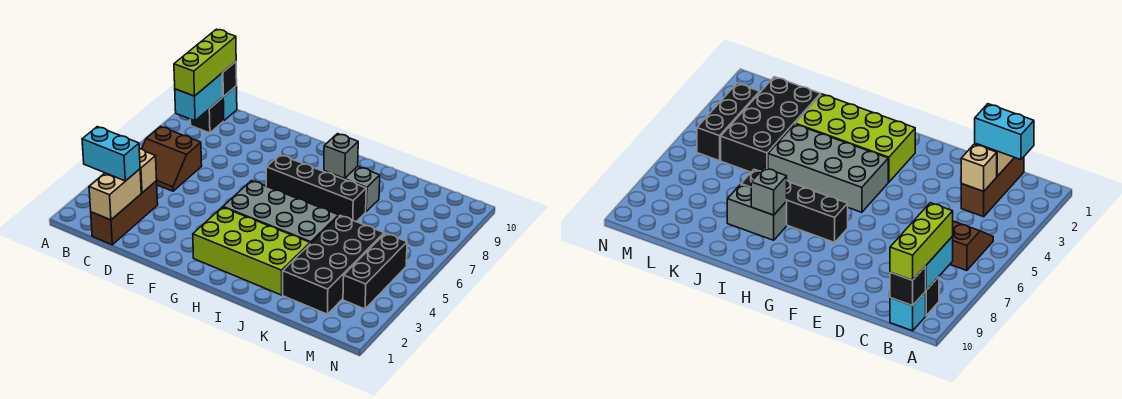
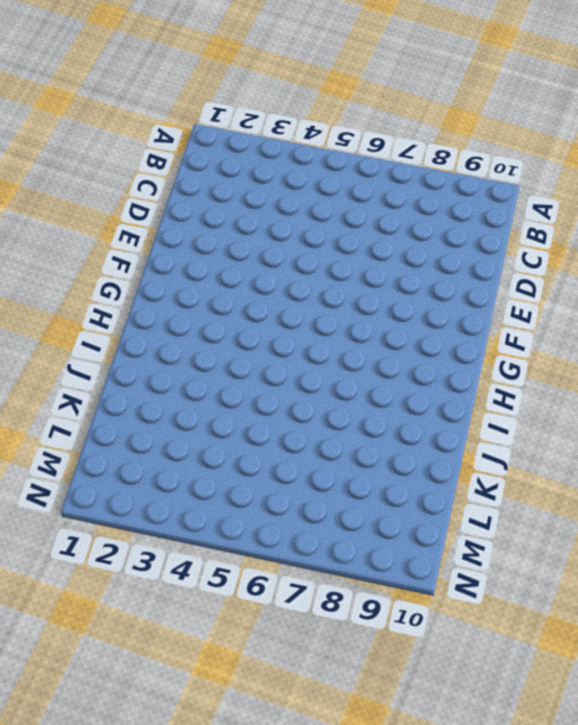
none -> brown slope B5:C6 level 1 top 6
none -> black brick B9 level 1
none -> cyan brick B10 level 1

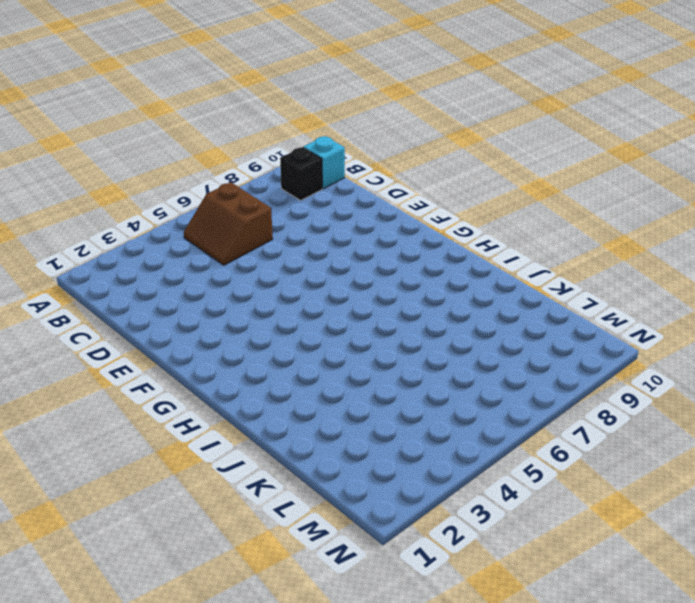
none -> brown brick C1:C3 level 1
none -> lime brick G2:J3 level 1
none -> grey brick G4:J5 level 1

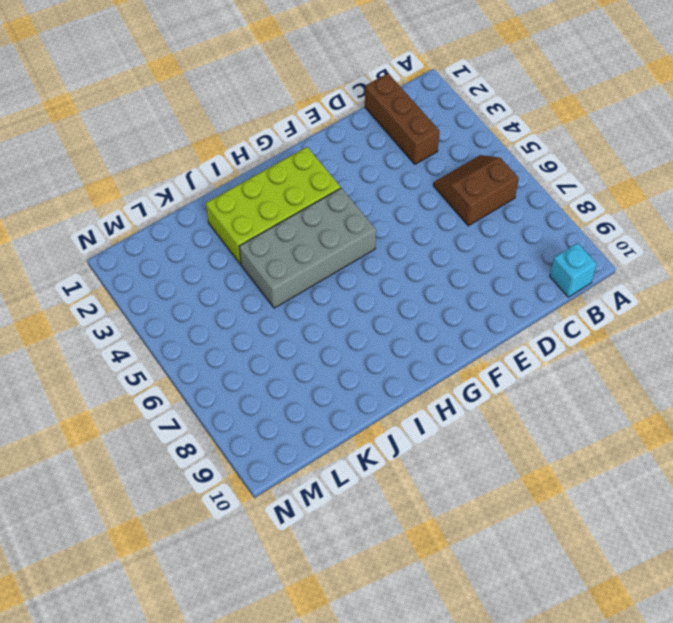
none -> black brick B9 level 1
none -> black brick G7:J7 level 1
none -> grey brick I8:J8 level 1

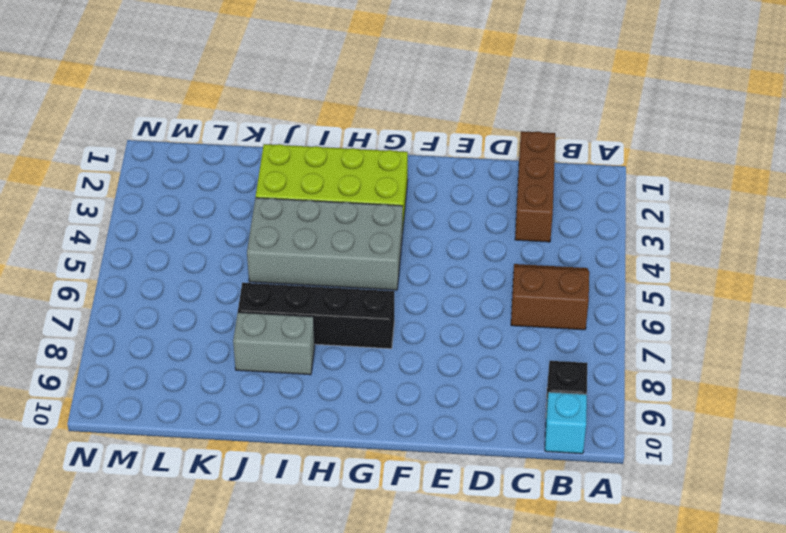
none -> black brick K2:L5 level 1
none -> black brick M3:M5 level 1
none -> cyan brick B8:B9 level 2

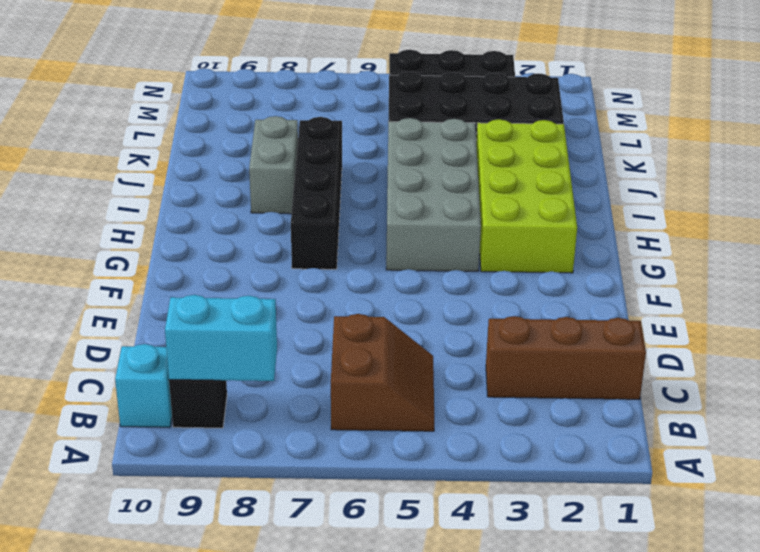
none -> black brick B10 level 2
none -> tan brick C1:C2 level 2
none -> tan brick C3 level 2

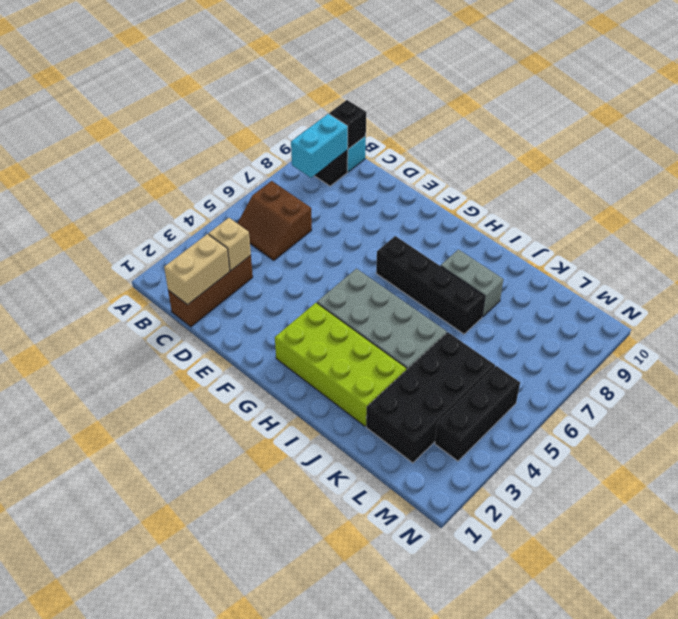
none -> grey brick I8 level 2
none -> cyan brick B2:C2 level 3
none -> lime brick B8:B10 level 3

